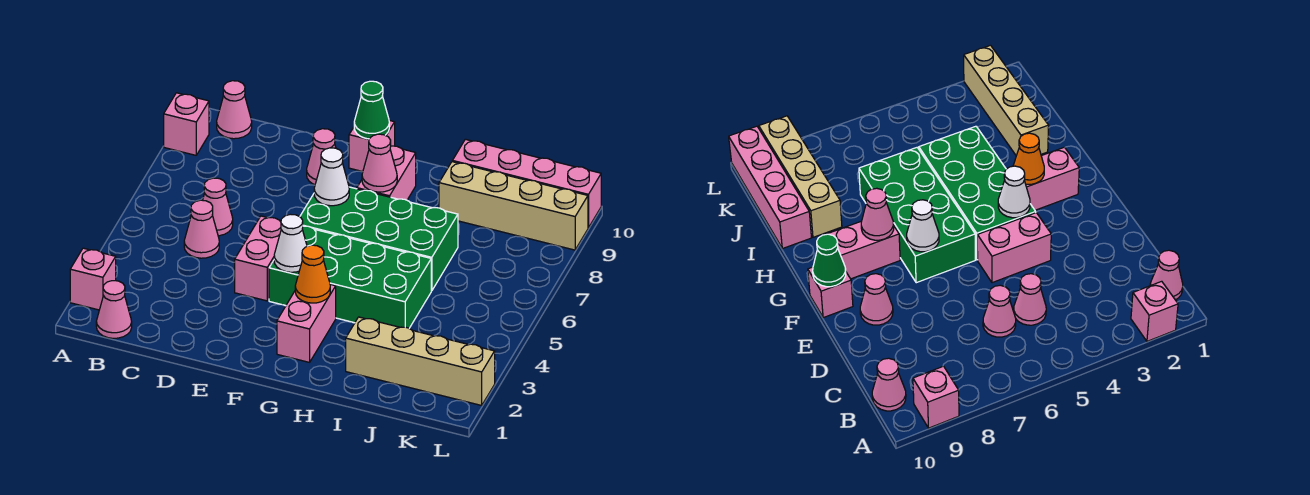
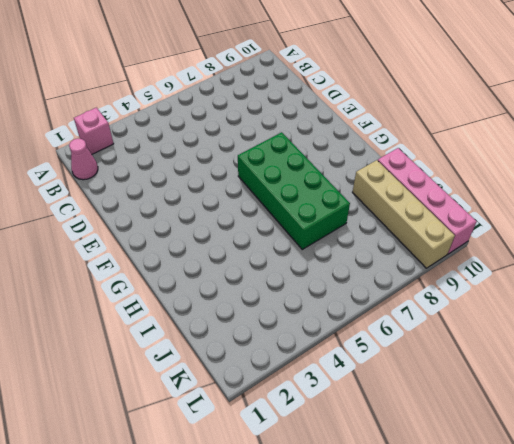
none -> pink brick A9 level 1
none -> pink cone B10 level 1
none -> pink cone C5 level 1

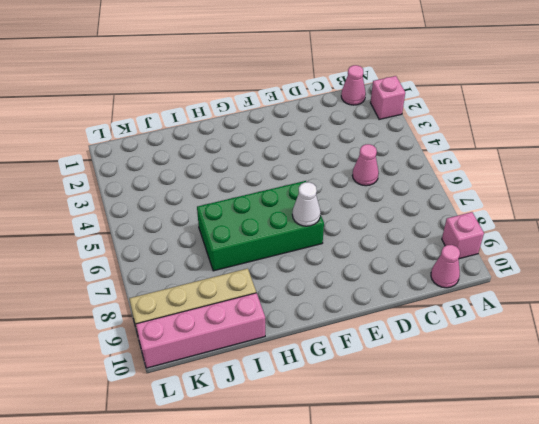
none -> pink cone C6 level 1
none -> pink brick E4:E5 level 1
none -> pink cone E9 level 1

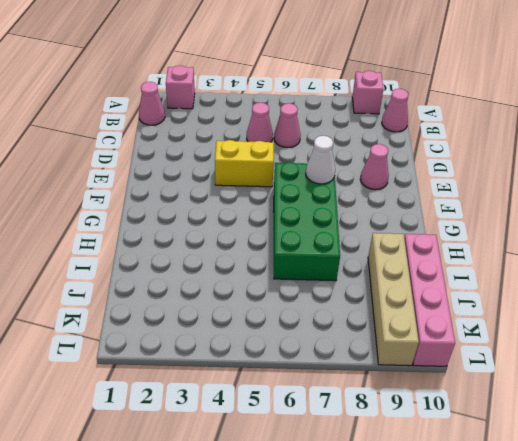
yellow brick E4:E5 level 1 -> pink brick E4:E5 level 1
none -> green brick F4:I5 level 1
none -> pink brick F10 level 1
none -> pink brick G2:G3 level 1

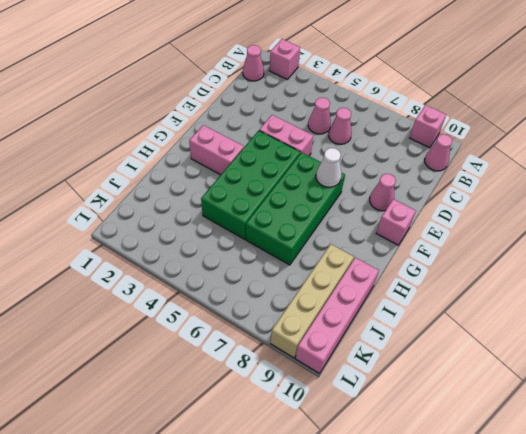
none -> pink brick G8:G9 level 1
none -> tan brick I2:L2 level 1
none -> white cone F4 level 2

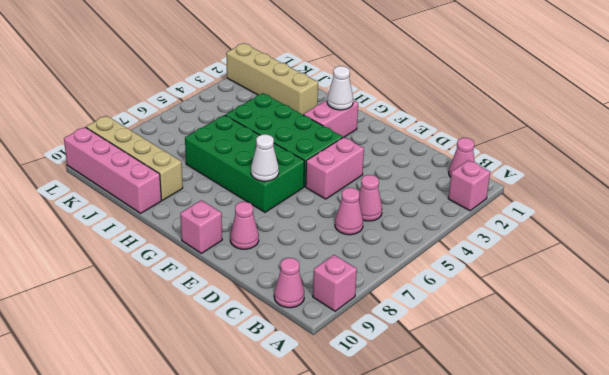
white cone G2 level 2 -> white cone F4 level 2
none -> pink brick G8:G9 level 1
none -> green cone F10 level 2
none -> orange cone G3 level 2

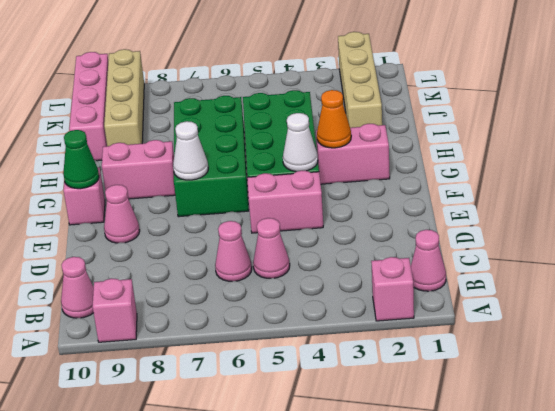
none -> pink cone G8 level 2

